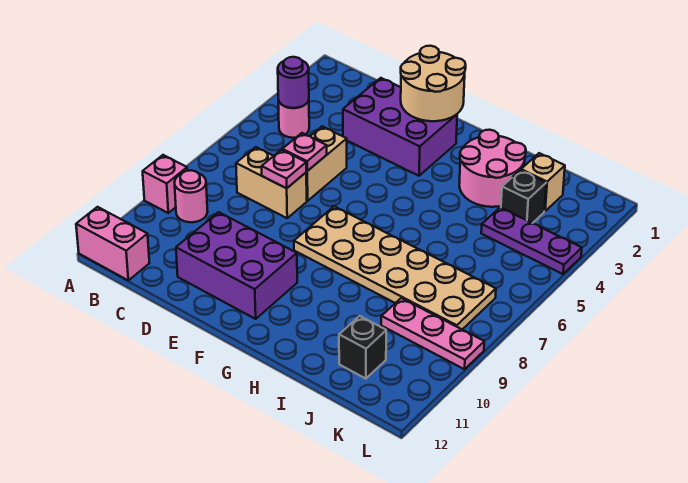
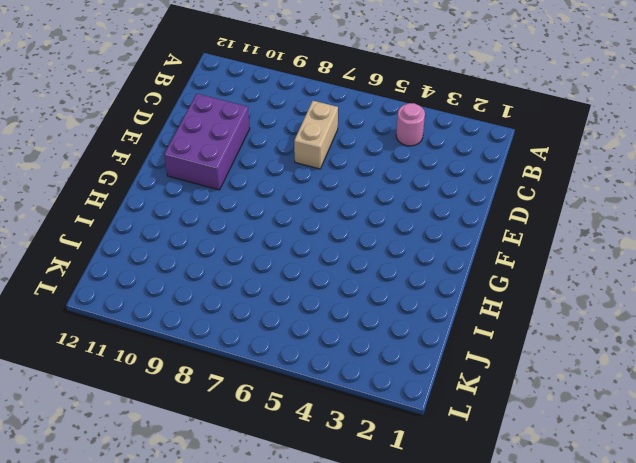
none -> pink brick A9 level 1
none -> pink brick A12:B12 level 1
none -> pink round brick B9 level 1

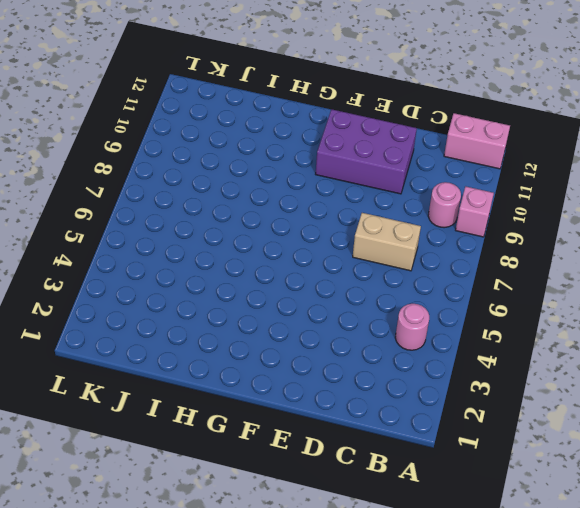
none -> purple brick D2:F3 level 1
none -> tan brick D5:D6 level 1
none -> tan plate F7:K8 level 1

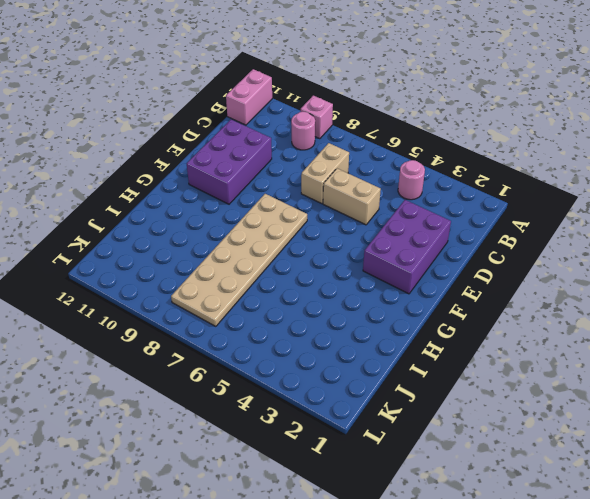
none -> pink round brick H2:I3 level 1
none -> tan brick J2 level 1
none -> black brick J3 level 1

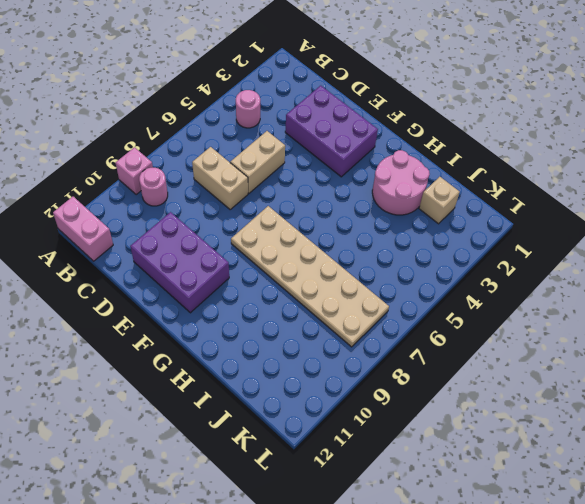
none -> black brick J3 level 1
none -> purple plate J4:L4 level 1
none -> pink plate J9:L9 level 1

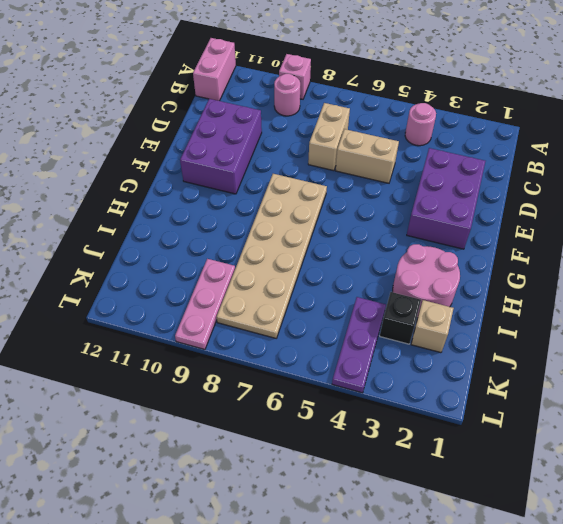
none -> black brick J11 level 1
none -> purple round brick B4 level 2
none -> pink plate D6 level 2

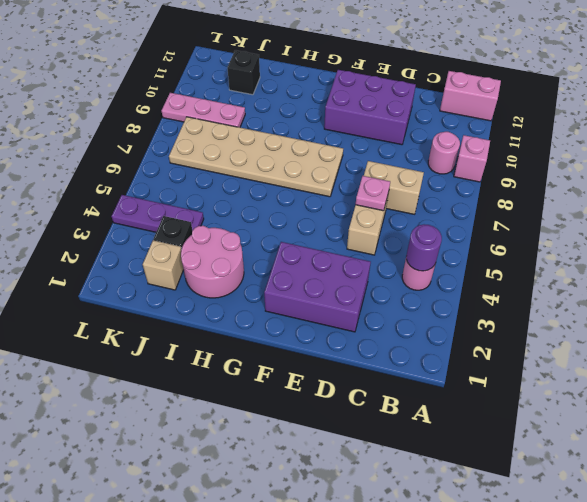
none -> pink plate D7 level 2
none -> tan round brick E1:F2 level 2

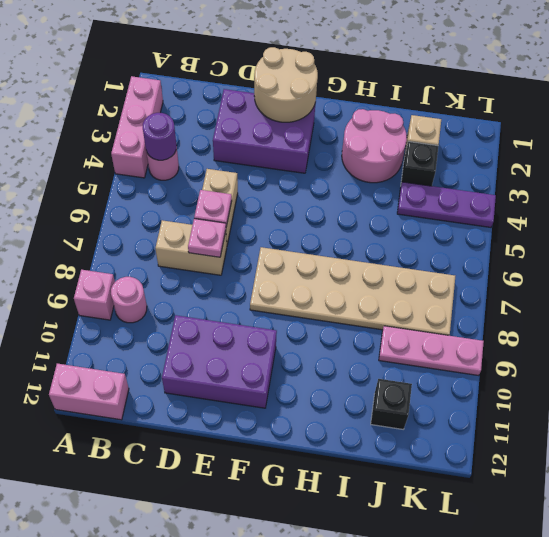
pink brick A2:A4 level 1 -> none

